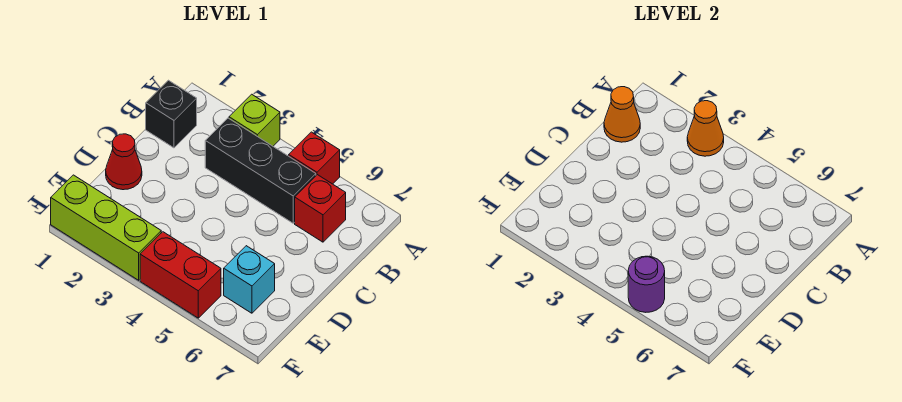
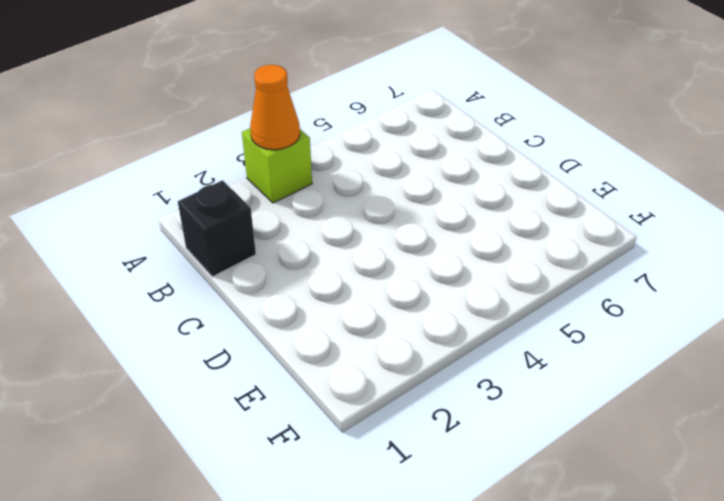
none -> red brick A5 level 1
none -> black brick B3:B5 level 1
none -> red brick B6 level 1

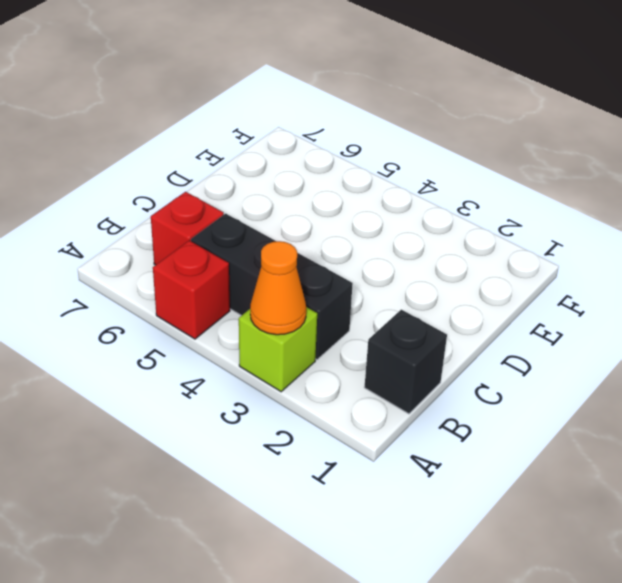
none -> red cone D1 level 1
none -> cyan brick E6 level 1
none -> lime brick F1:F3 level 1

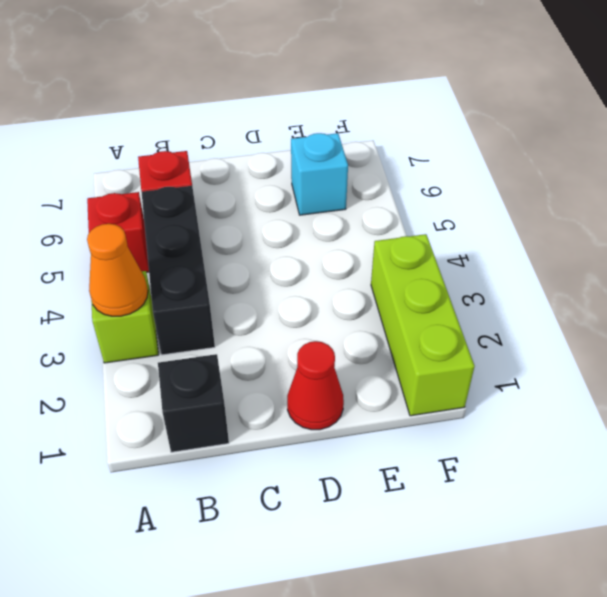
none -> red brick F4:F5 level 1
none -> orange cone B1 level 2
none -> purple round brick F5 level 2

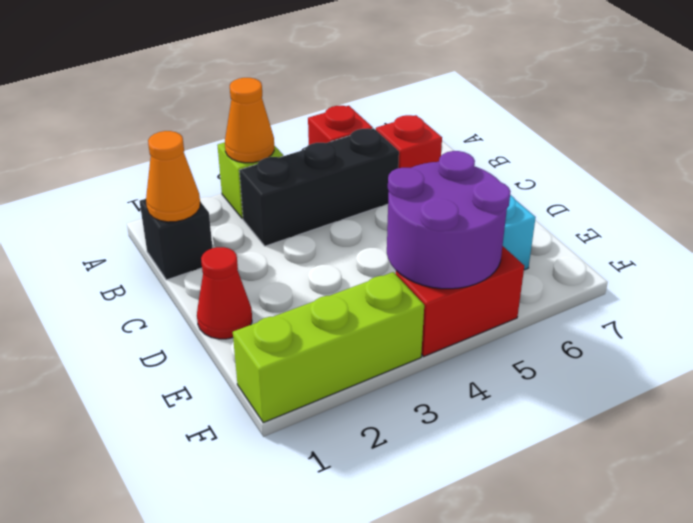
purple round brick E4:F5 level 2 -> purple round brick F5 level 2

